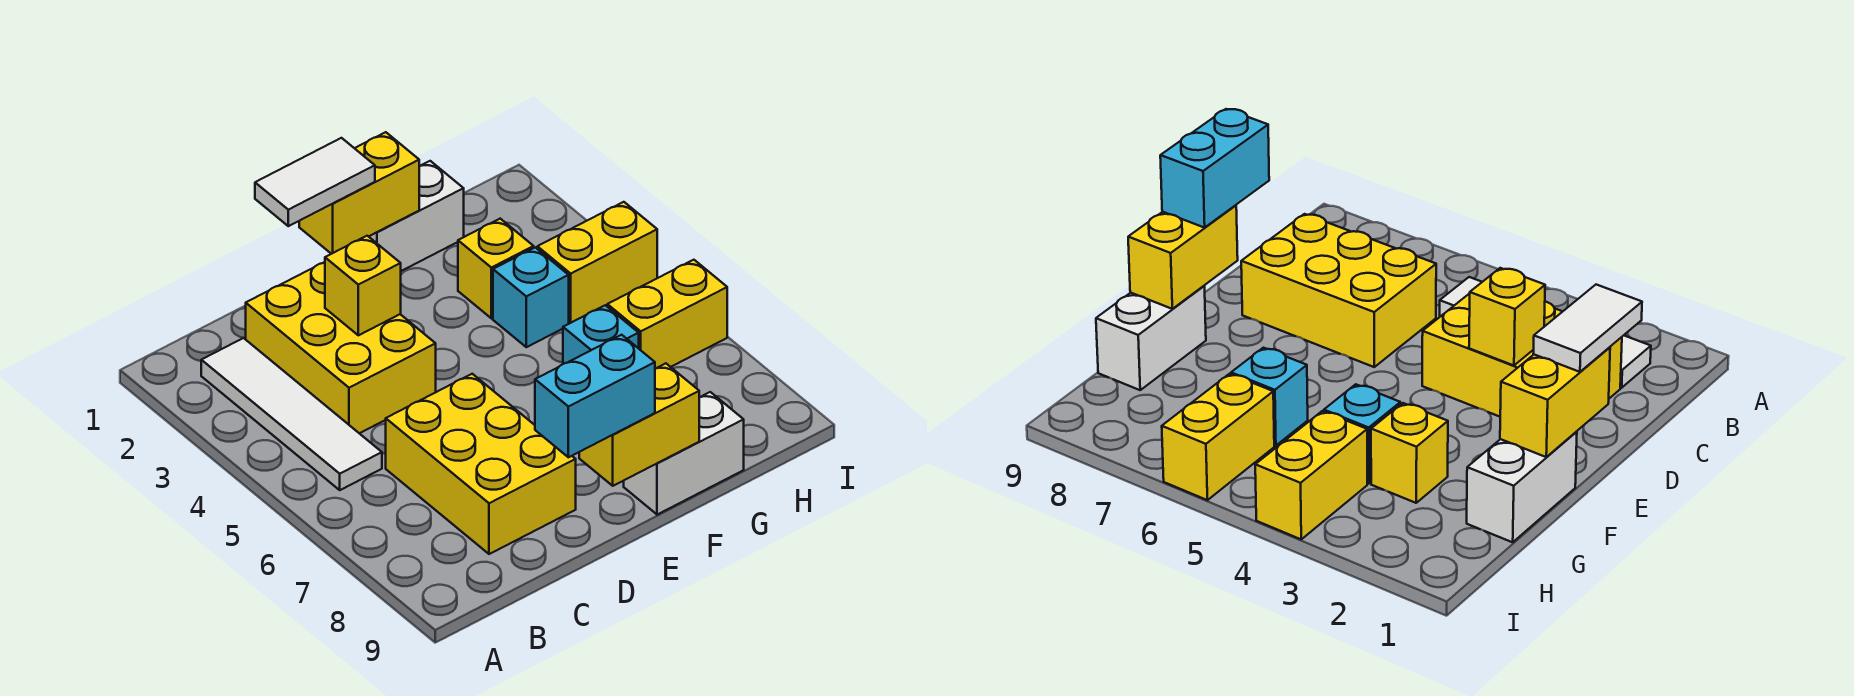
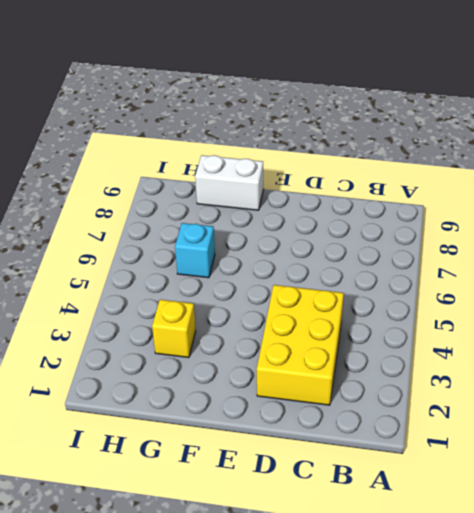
none -> white tile B2:B5 level 1
none -> yellow brick C6:D8 level 1
none -> white brick F1:G1 level 1

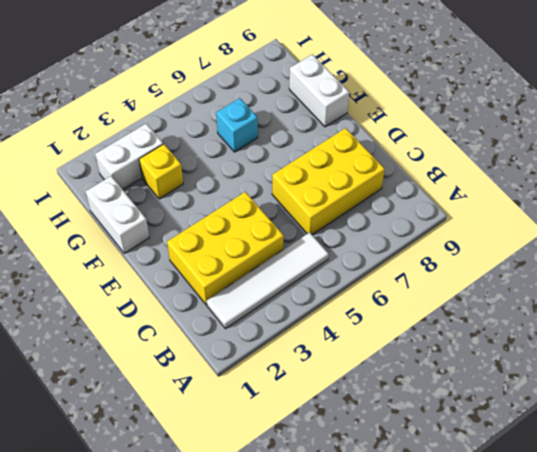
white brick H2:H3 level 1 -> none
none -> cyan brick G4 level 1
none -> yellow brick H4:I4 level 1
none -> yellow brick H6:I6 level 1

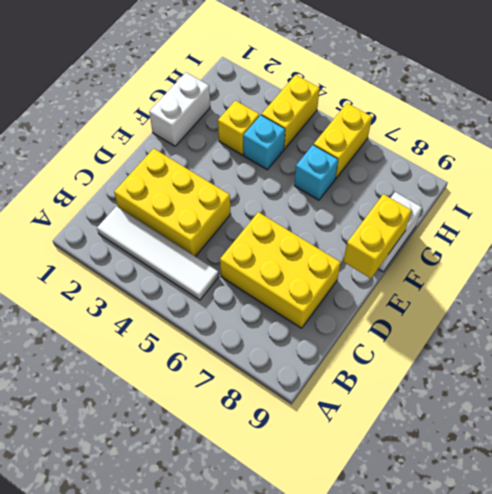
none -> yellow brick D3 level 2
none -> yellow brick E1:F1 level 2
none -> white tile D1:E1 level 3

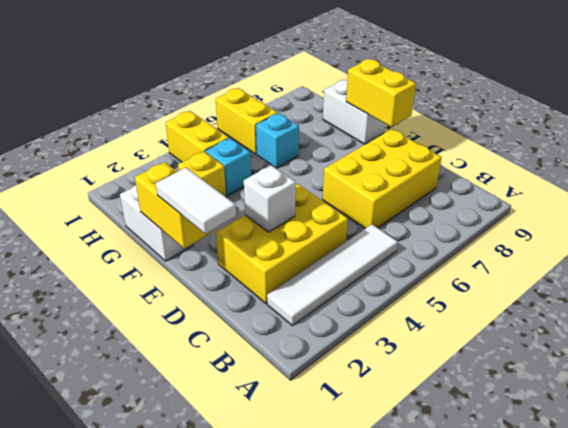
white brick D3 level 2 -> yellow brick D3 level 2
none -> cyan brick D9:E9 level 3

